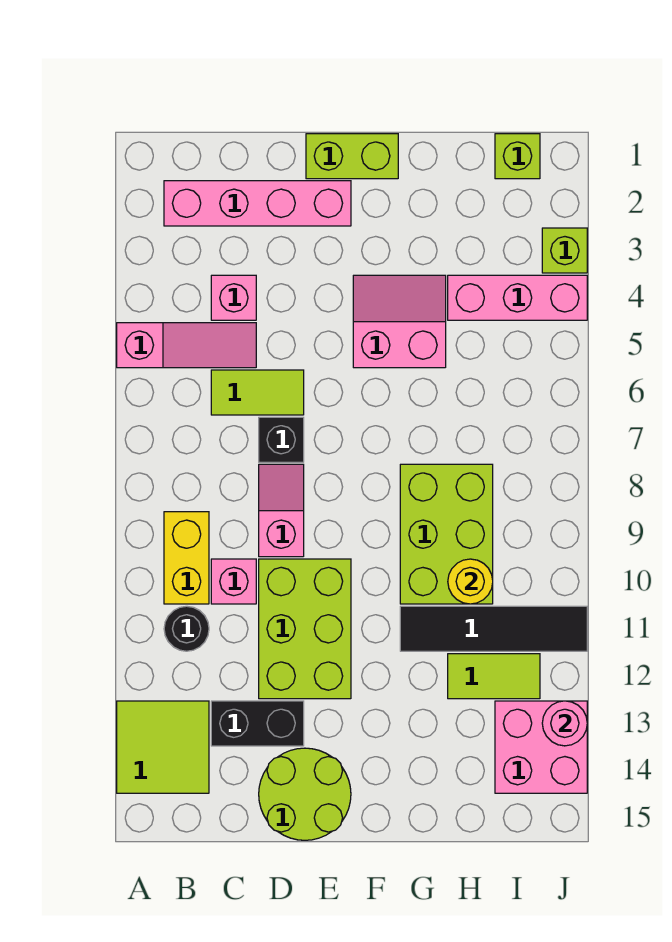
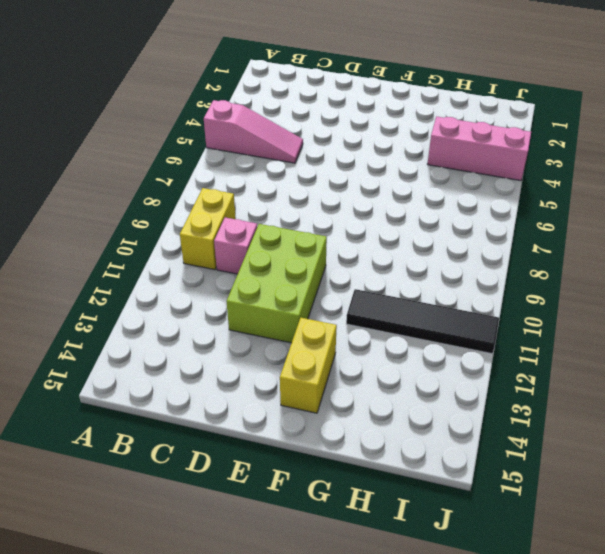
yellow brick F13:F14 level 1 -> none
none -> lime tile A13:B14 level 1
none -> pink brick B2:E2 level 1
none -> black round brick B11 level 1

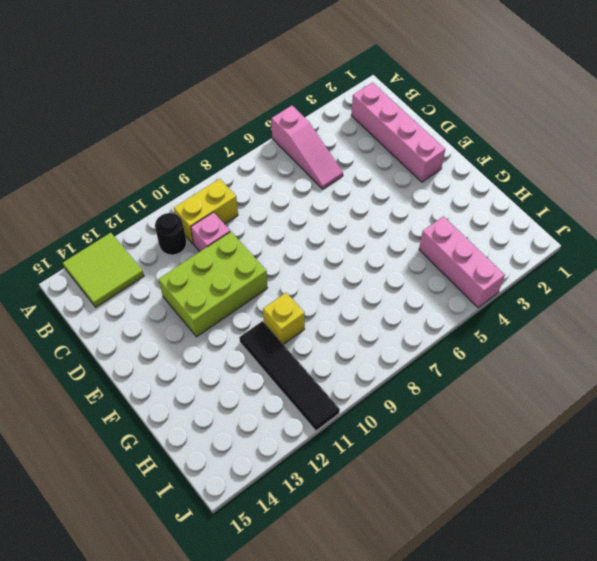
yellow brick G10 level 1 -> lime brick G8:H10 level 1
none -> pink brick C4 level 1
none -> lime tile C6:D6 level 1
none -> black brick C13:D13 level 1

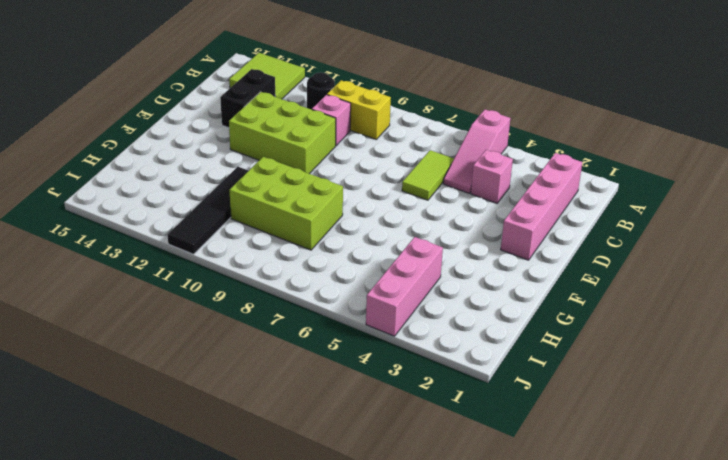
none -> black brick D7 level 1
none -> pink slope D8:D9 level 1 top 9
none -> lime round brick D14:E15 level 1

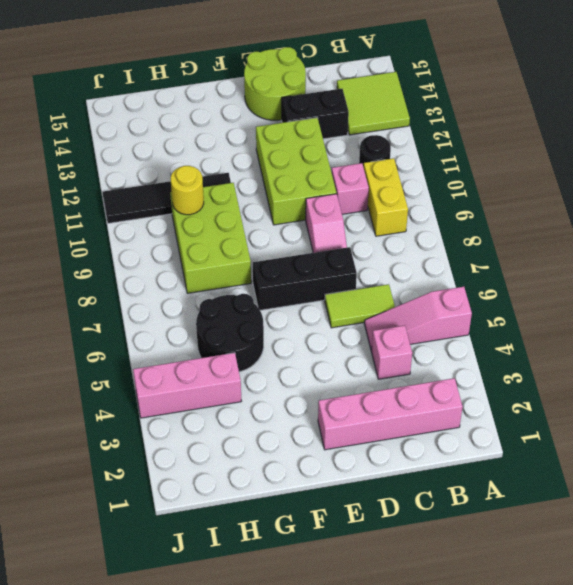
black brick D7:F7 level 1 -> black brick D7 level 1
black round brick G5:H6 level 1 -> pink slope F4:G5 level 1 top 5
none -> lime brick E1:F1 level 1
none -> lime tile H12:I12 level 1
none -> lime brick I1 level 1

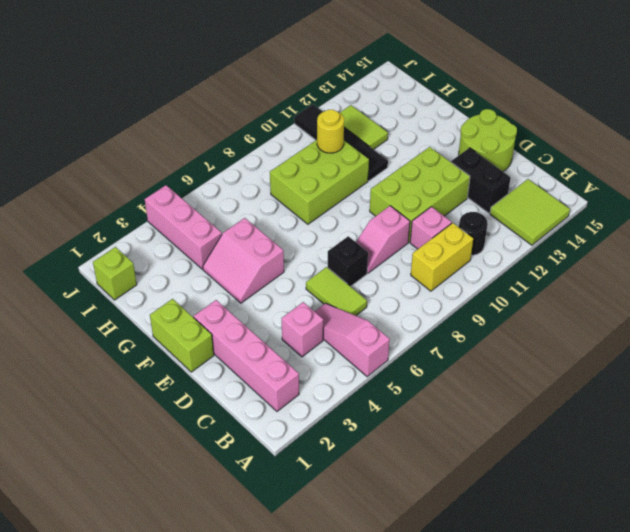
none -> pink brick I13:J14 level 1
none -> lime brick J3 level 1
none -> pink round brick J13 level 2

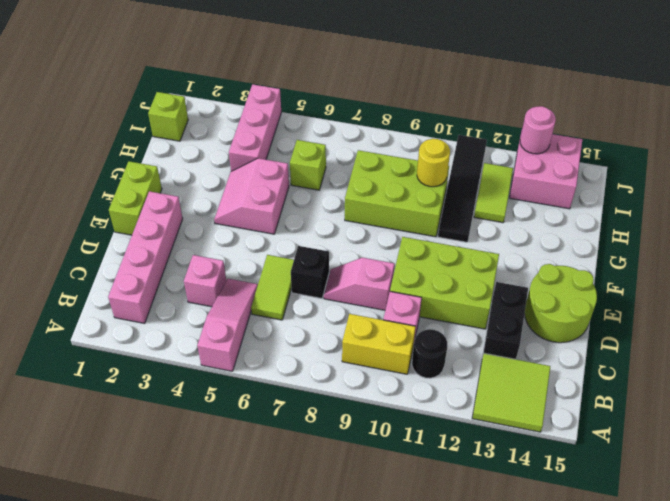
lime brick H6 level 1 -> lime brick J3 level 1

